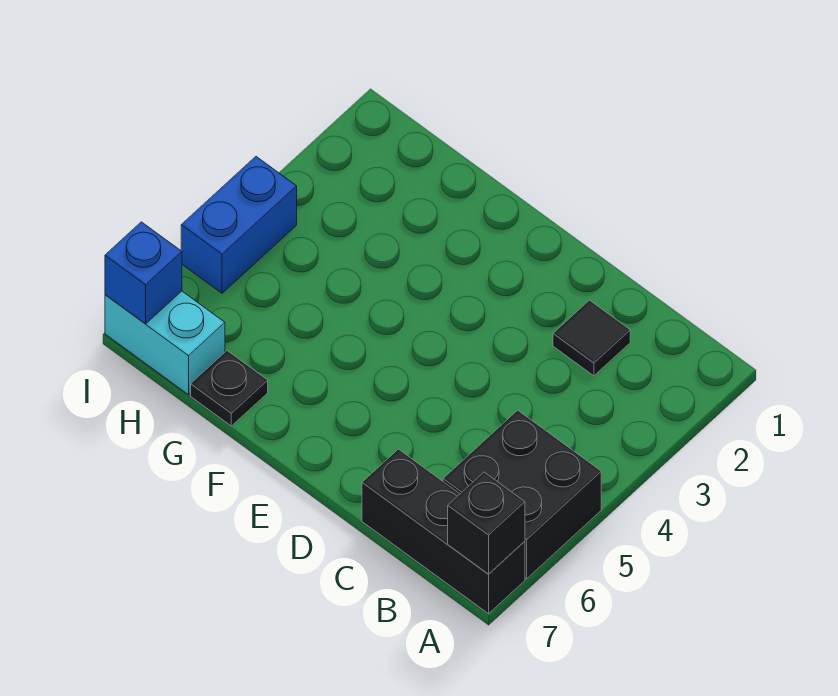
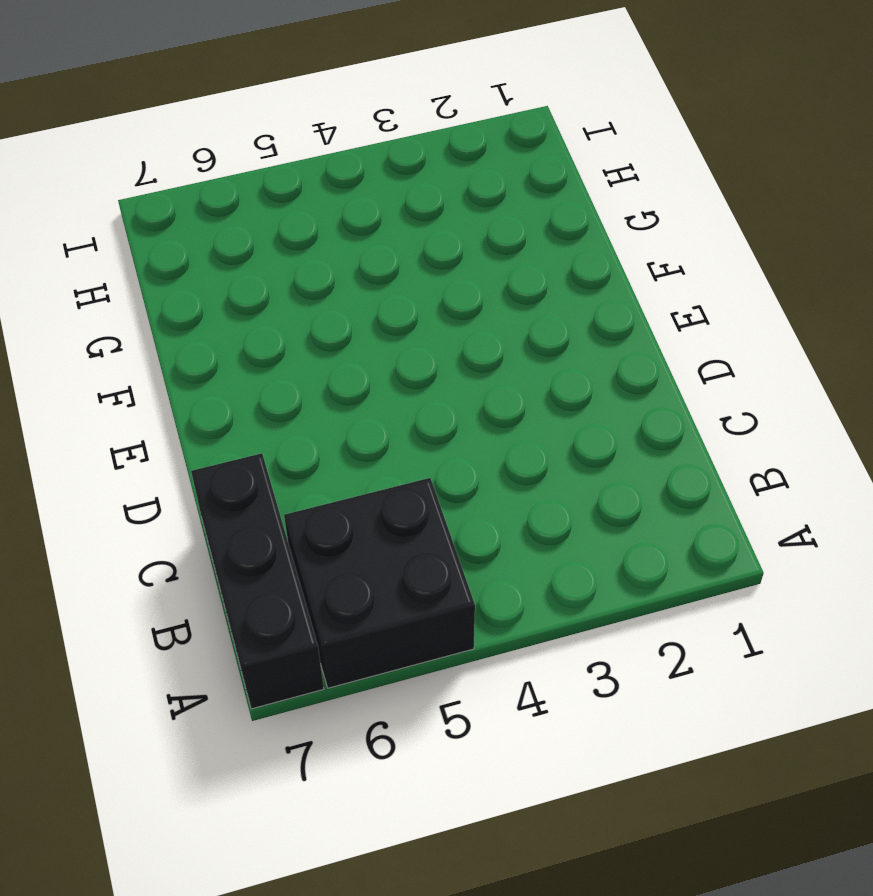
none -> black tile C2 level 1
none -> black plate G7 level 1

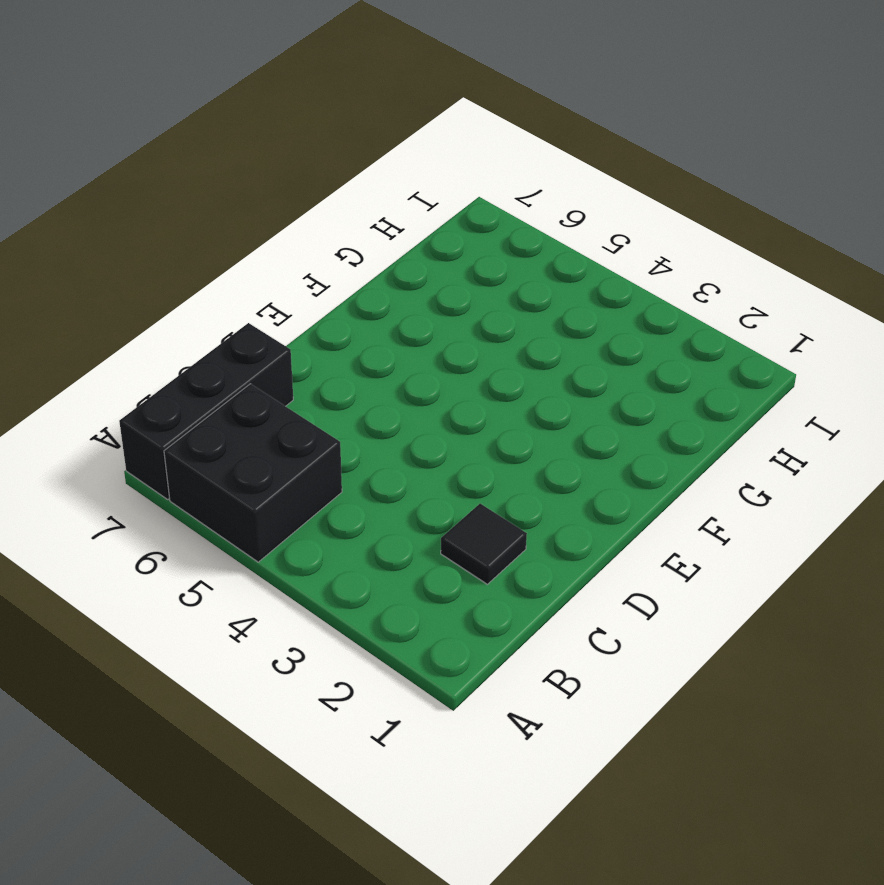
none -> black plate G7 level 1
none -> cyan brick H7:I7 level 1

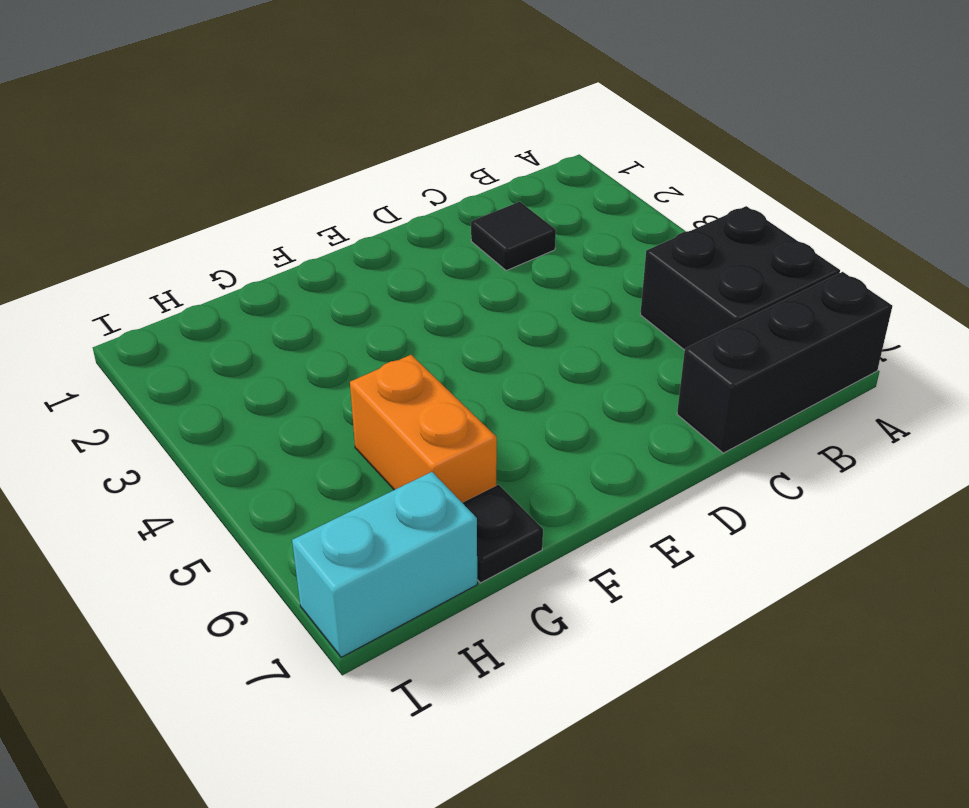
orange brick G5:G6 level 1 -> none
none -> blue brick I4:I5 level 1
none -> black brick A7 level 2

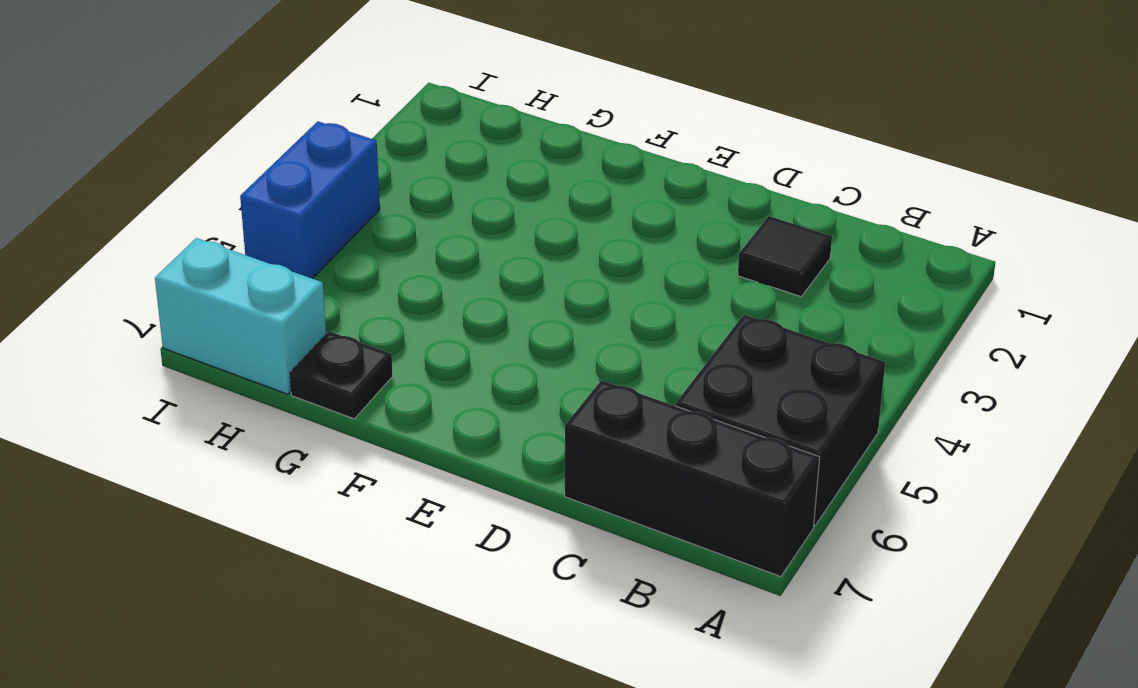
none -> black brick A7 level 2
none -> blue brick I7 level 2

